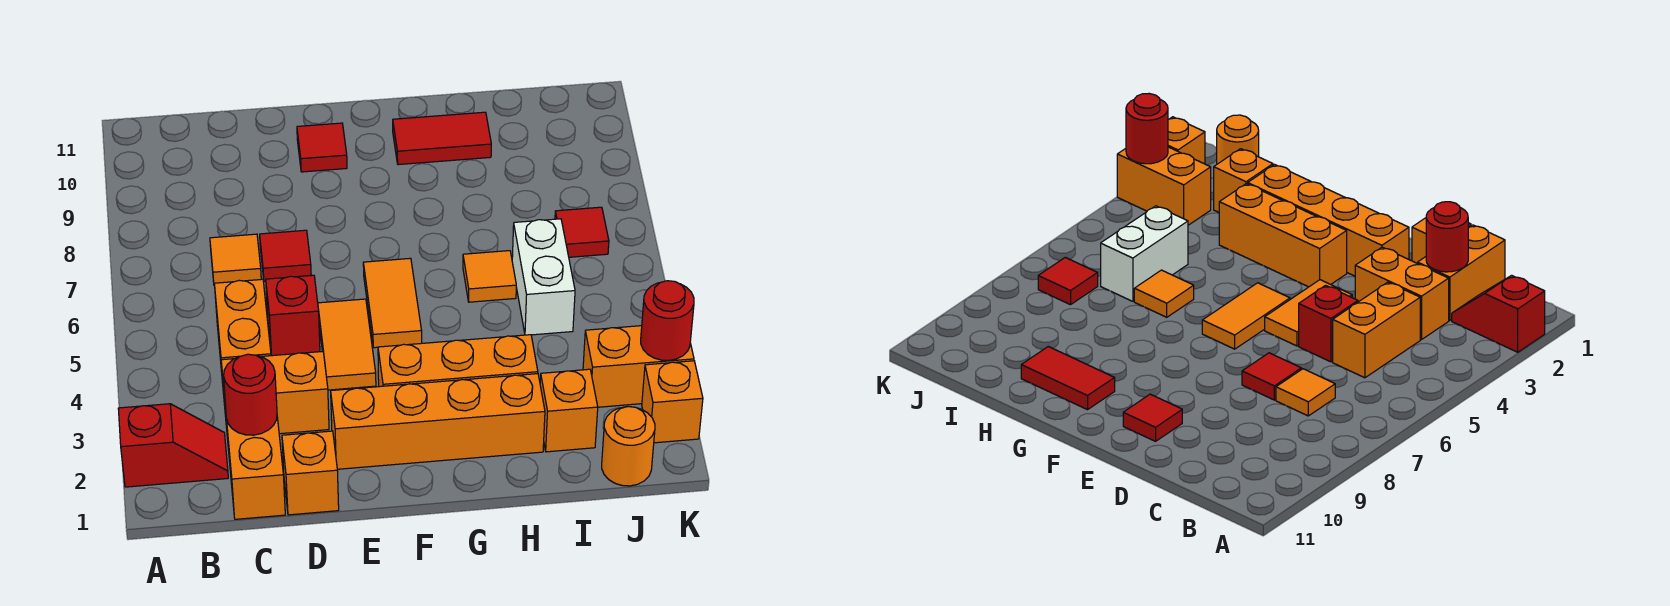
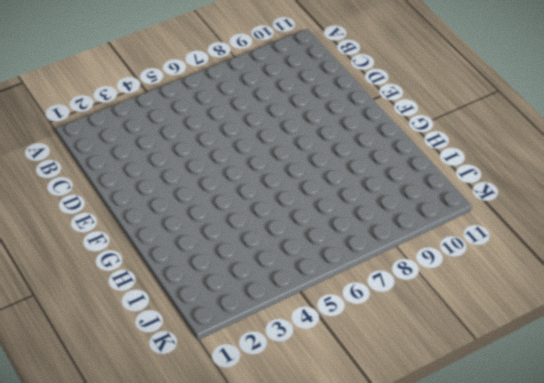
none -> red slope A2:B2 level 1 top A
none -> orange brick C1:C2 level 1
none -> orange brick C3:D3 level 1

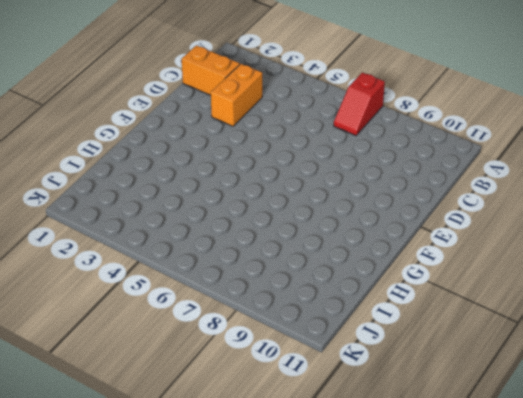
red slope A7:B7 level 1 top A -> red slope A2:B2 level 1 top A
none -> orange brick C4:C5 level 1
none -> orange tile C7 level 1
none -> orange brick D1 level 1

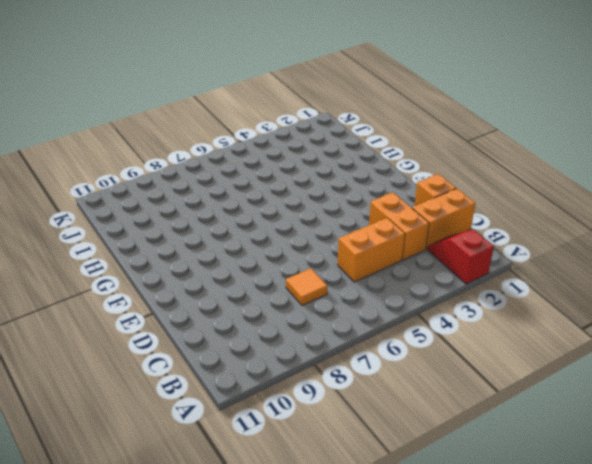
none -> red brick D5 level 1
none -> red tile D7 level 1
none -> orange brick E2:H2 level 1

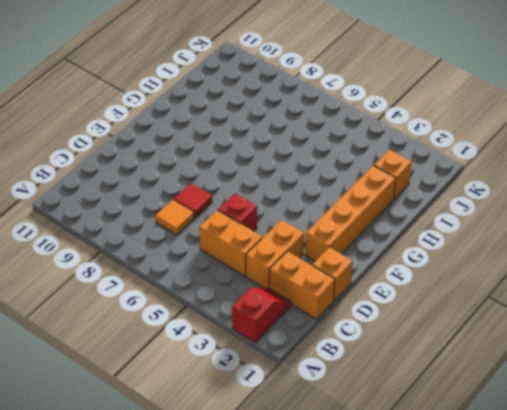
none -> orange tile E4:E5 level 1
none -> red tile E10 level 1
none -> orange brick F3:H3 level 1

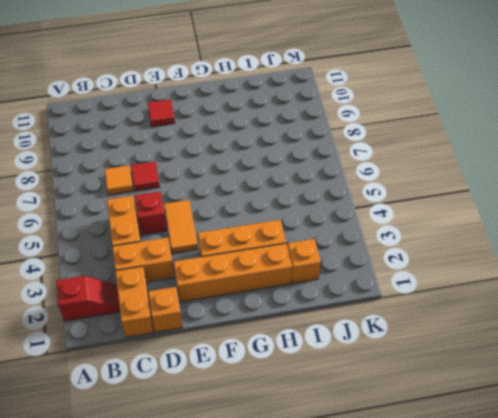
none -> orange tile F5:F6 level 1
none -> red tile G10:H10 level 1
none -> orange tile H6 level 1

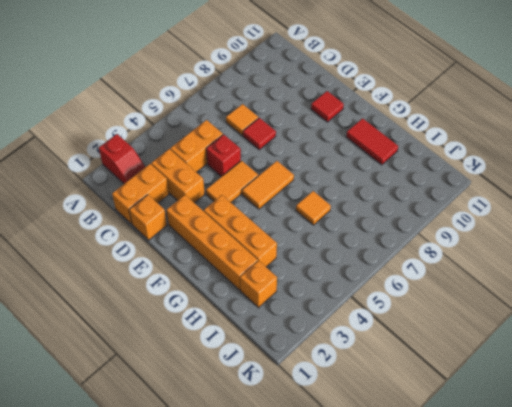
none -> white brick I5:I6 level 1
none -> orange round brick J1 level 1
none -> orange brick J3:K3 level 1

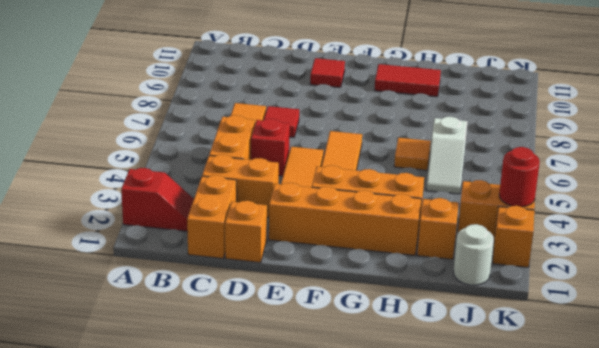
white slope I5:I6 level 1 top 6 -> white brick I5:I6 level 1
white round brick J1 level 1 -> orange round brick J1 level 1
none -> red tile J7 level 1
none -> red round brick C2 level 2

